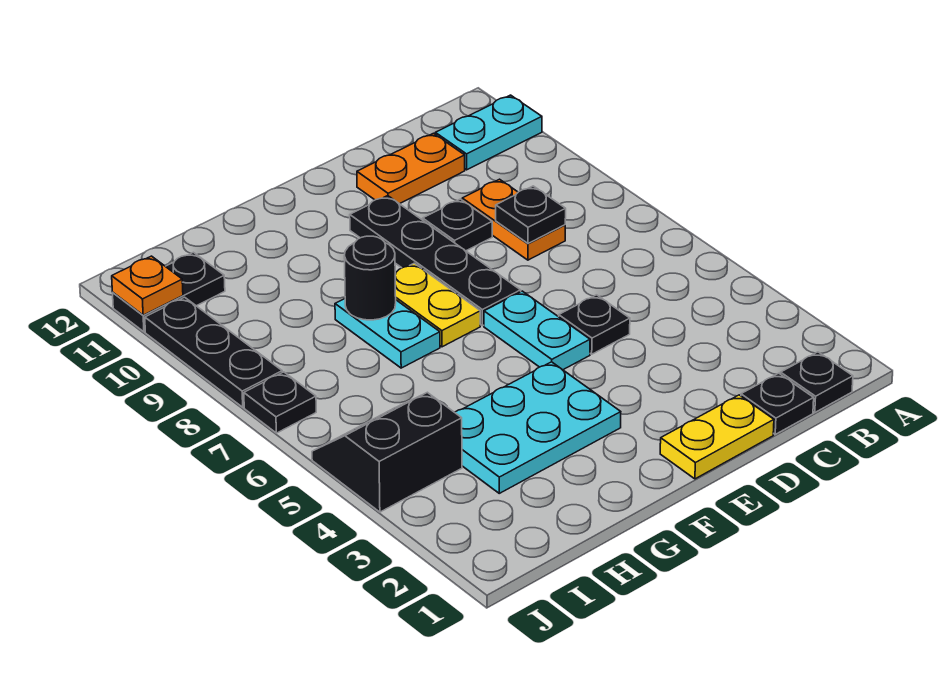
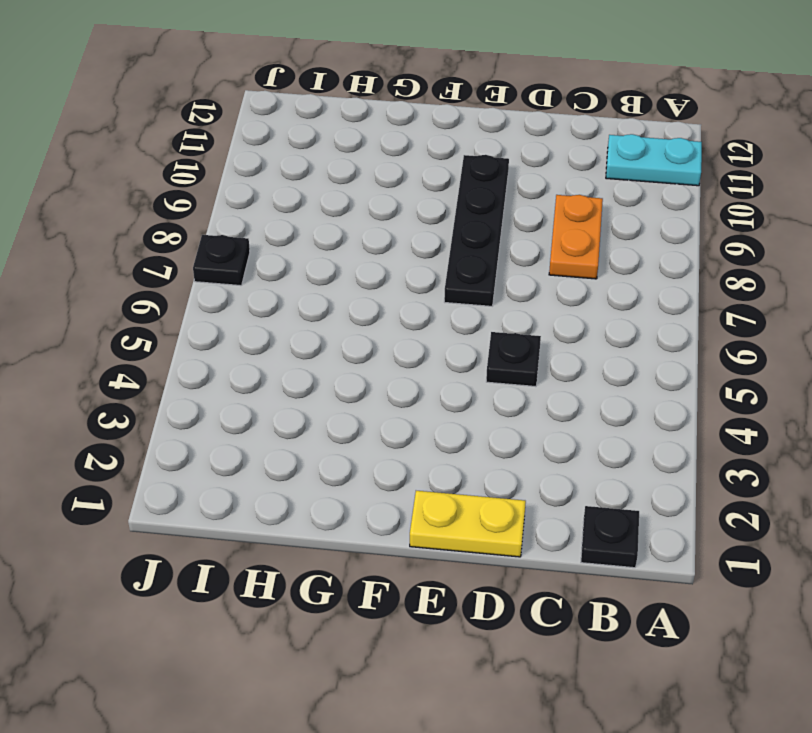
none -> black plate C1 level 1
none -> orange plate C11:D11 level 1
none -> black plate D9 level 1

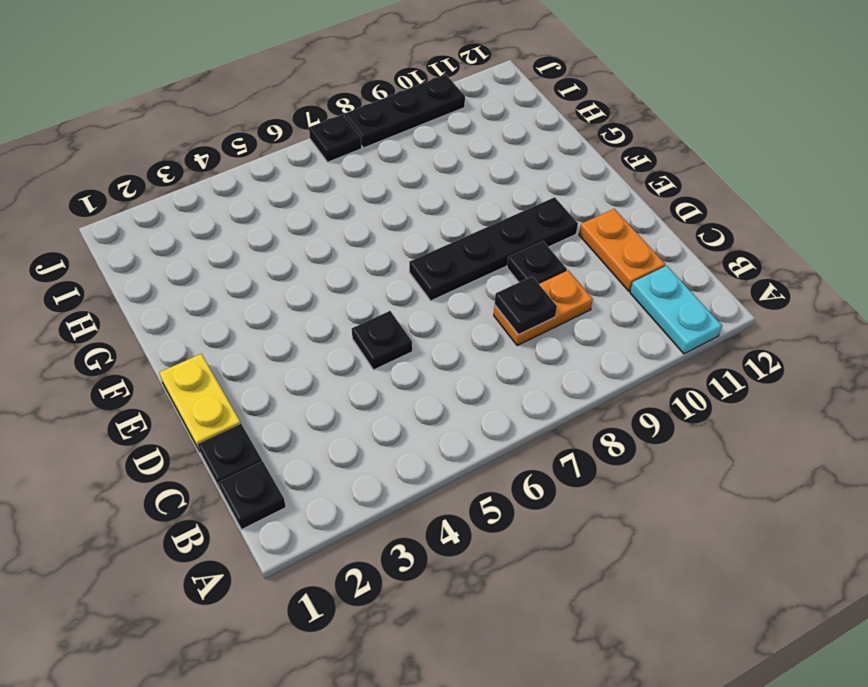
none -> cyan plate E5:E6 level 1
none -> cyan plate F3:H4 level 1
none -> yellow plate F7:F8 level 1

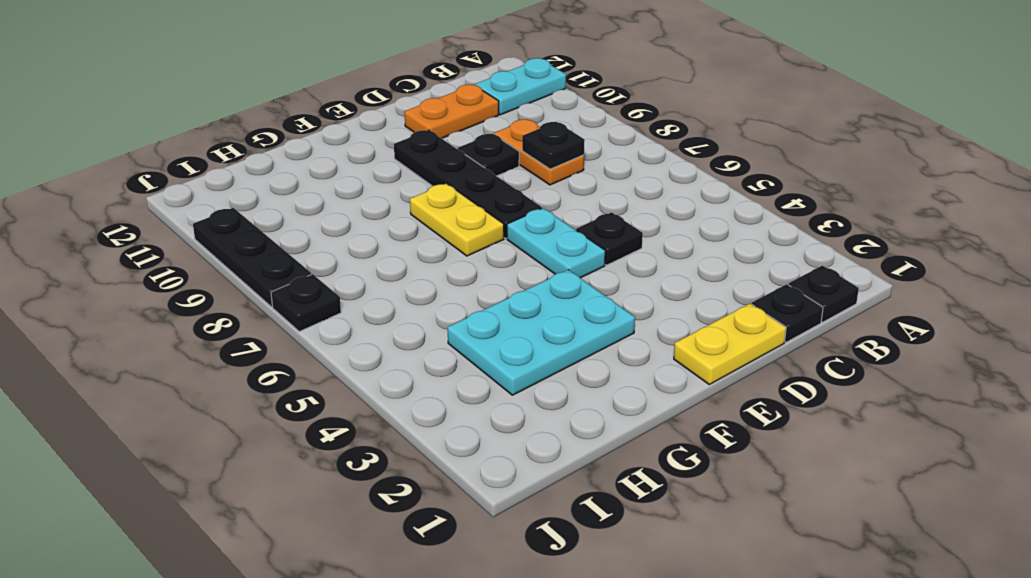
none -> cyan plate G7:G8 level 1
none -> black slope I4:J5 level 1 top 4
none -> black plate I11:J11 level 1

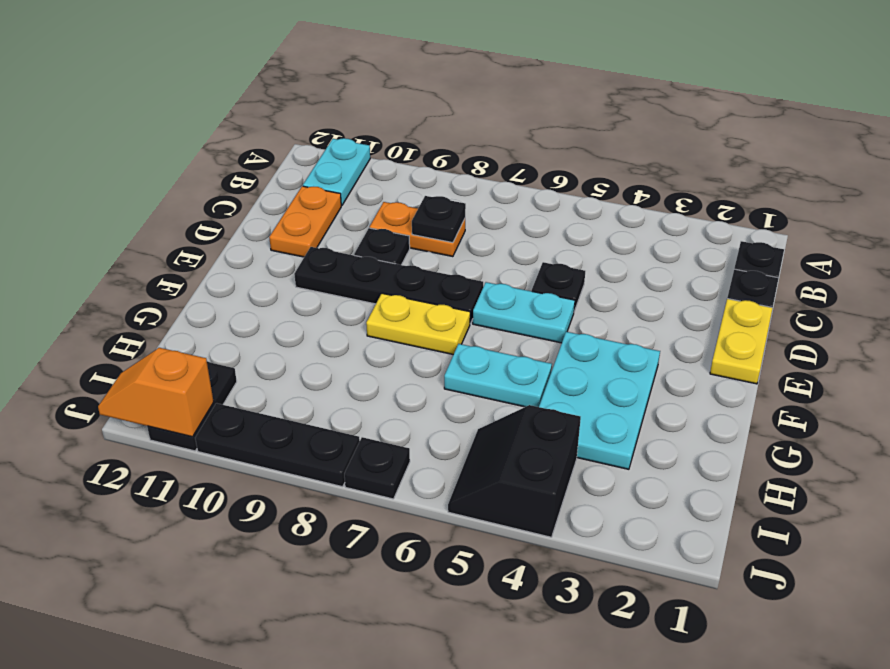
cyan plate G5:G6 level 1 -> cyan plate G7:G8 level 1
orange slope J11:J12 level 2 top 11 -> orange plate J11 level 2
none -> black round brick G8 level 2

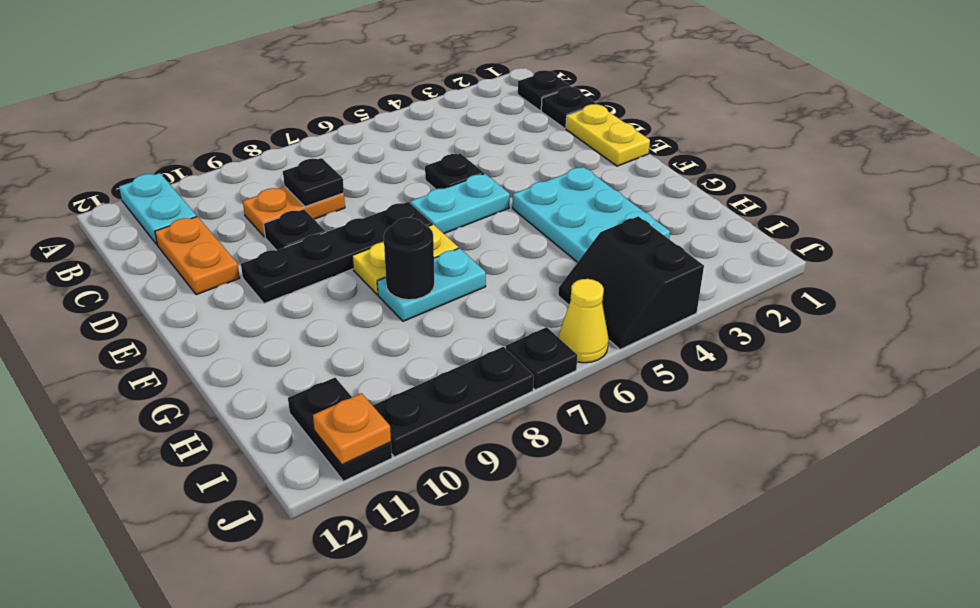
yellow cone J6 level 1 -> none

